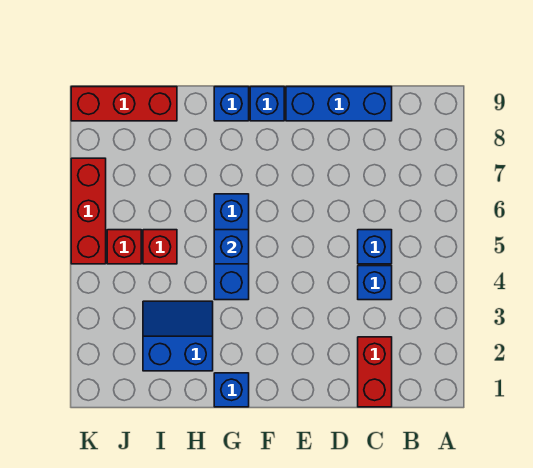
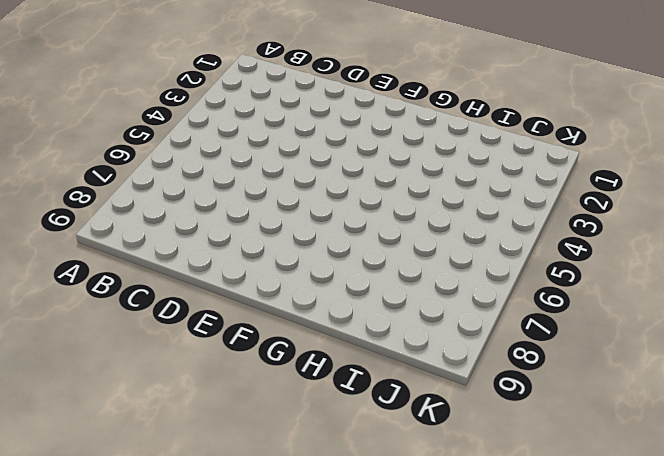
none -> red brick C1:C2 level 1
none -> blue brick C4 level 1
none -> blue brick C5 level 1

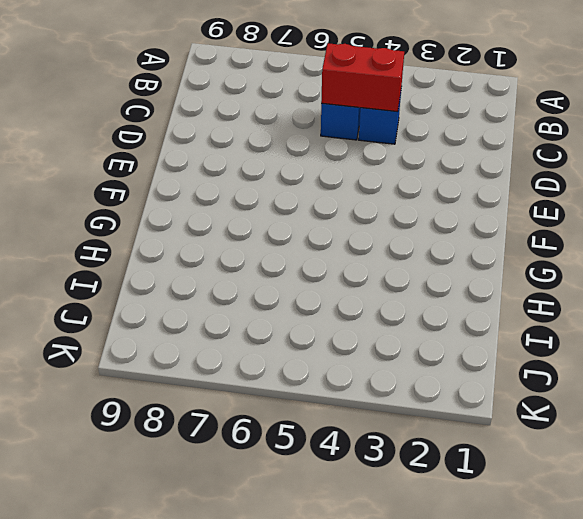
red brick C4:C5 level 2 -> red brick C1:C2 level 1
none -> blue brick C9:E9 level 1
none -> blue brick F9 level 1
none -> blue brick G1 level 1

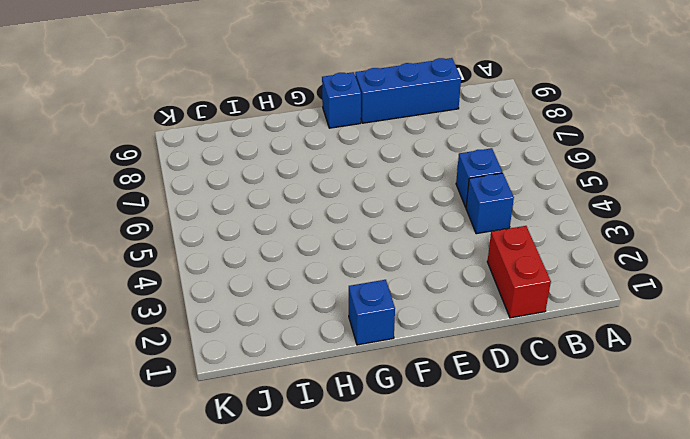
none -> blue brick G4:G6 level 1
none -> blue brick G9 level 1
none -> blue slope H2:I3 level 1 top 2

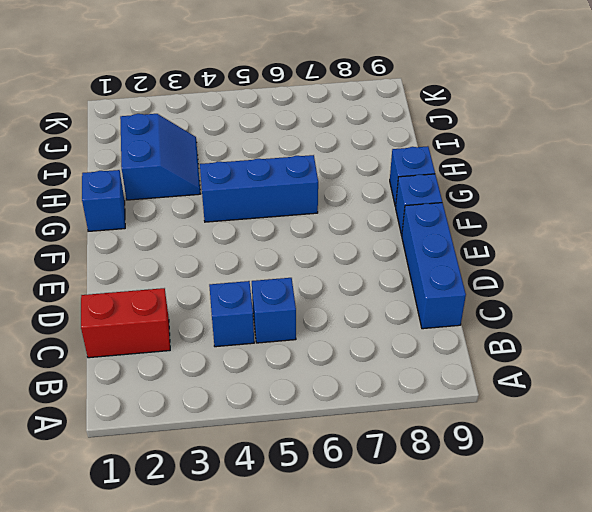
none -> red brick I5 level 1
none -> red brick I9:K9 level 1
none -> red brick J5 level 1

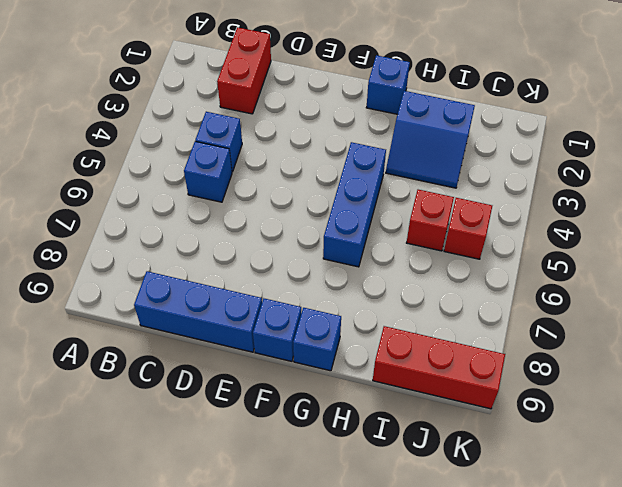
none -> red brick K5:K7 level 1
none -> blue brick G5 level 2

